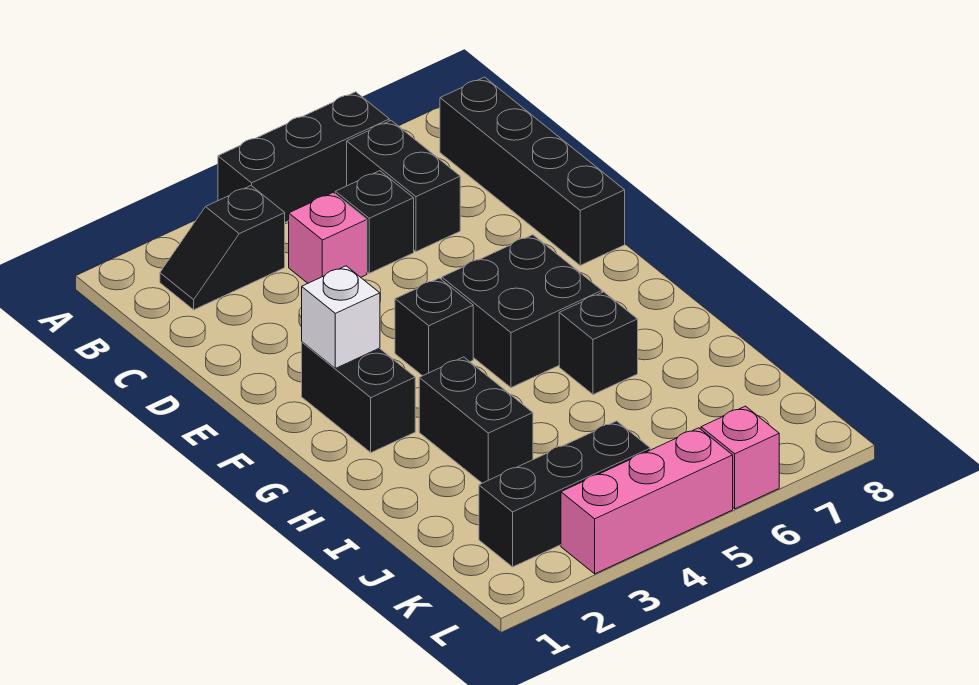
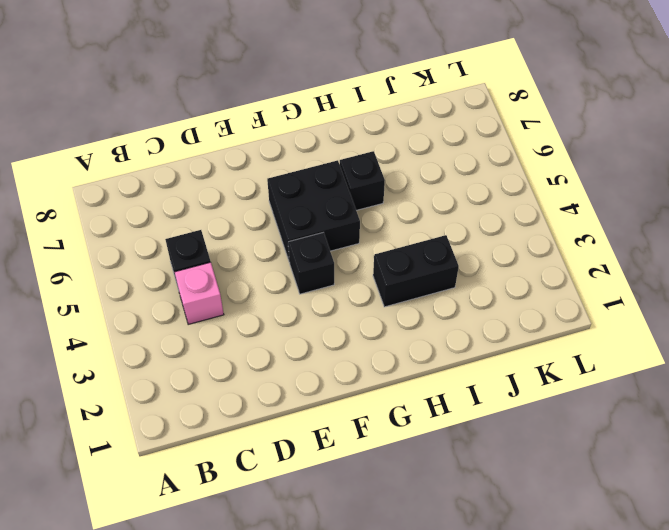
none -> black brick A4:A6 level 1
none -> black slope B2:B3 level 1 top 3
none -> black brick B6:C6 level 1

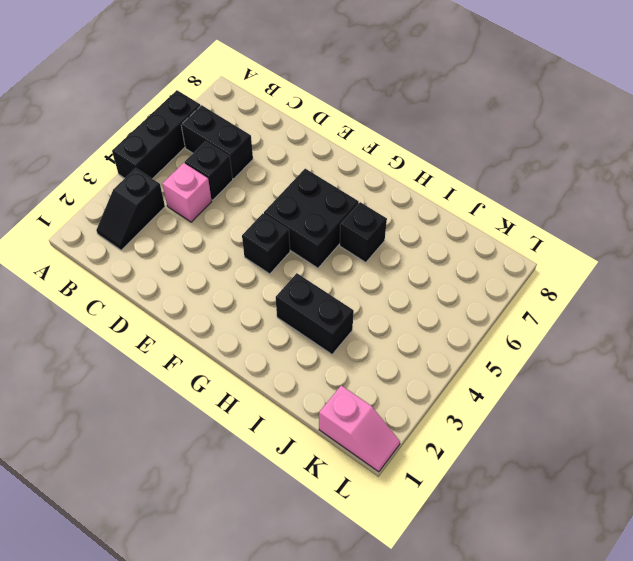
pink slope K1:L1 level 1 top K -> none
none -> black brick B8:E8 level 1
none -> black brick F2:G2 level 1
none -> black brick K2:K4 level 1

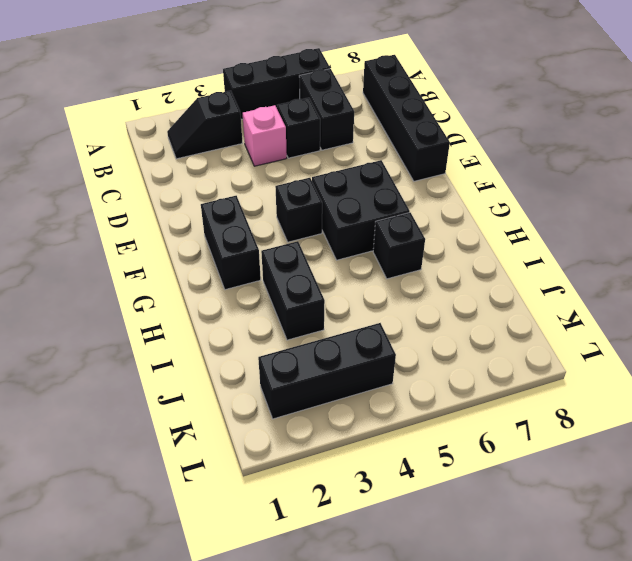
none -> pink brick L3:L5 level 1
none -> pink brick L6 level 1
none -> white brick F2 level 2

